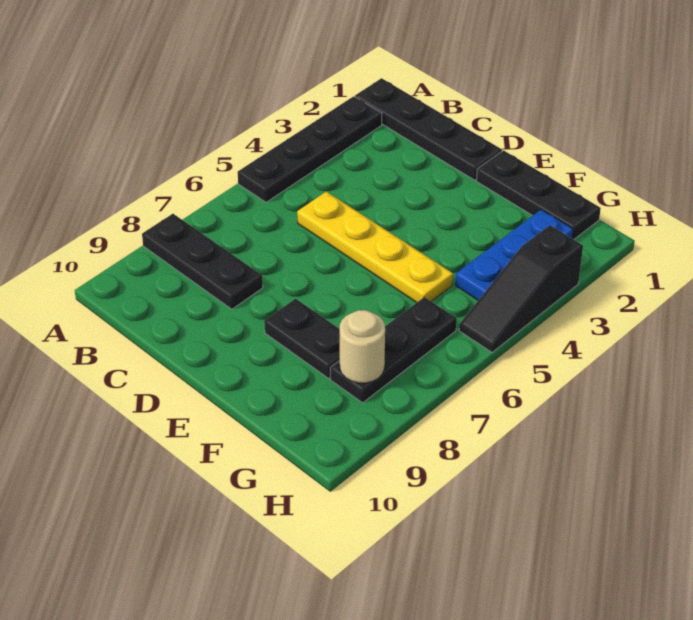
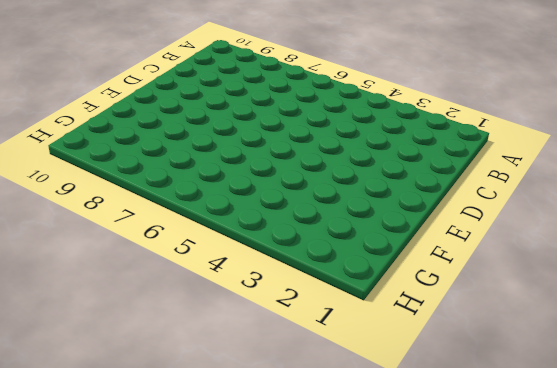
none -> black plate A1:D1 level 1
none -> black plate A2:A5 level 1

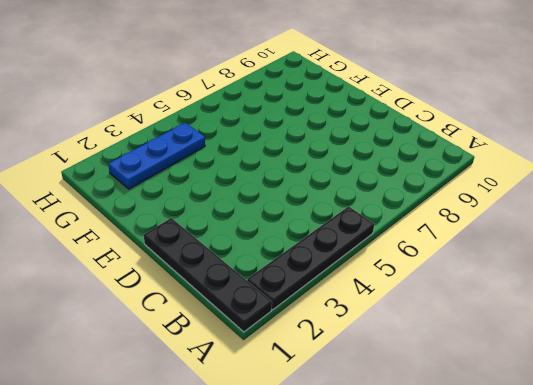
none -> black plate A8:C8 level 1
none -> yellow plate C5:F5 level 1

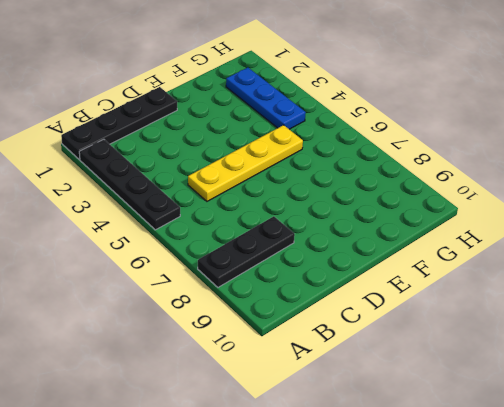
none -> black plate E1:G1 level 1
none -> black plate E8:F8 level 1

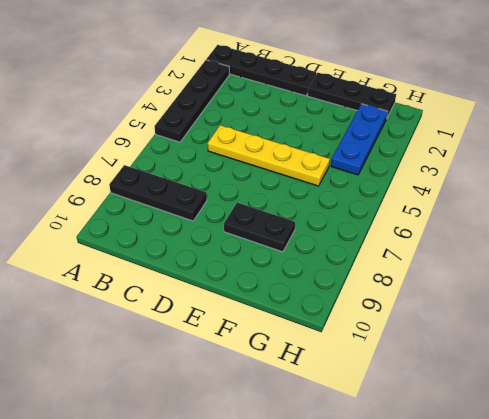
none -> black plate G6:G8 level 1
none -> black slope H3:H5 level 1 top 3

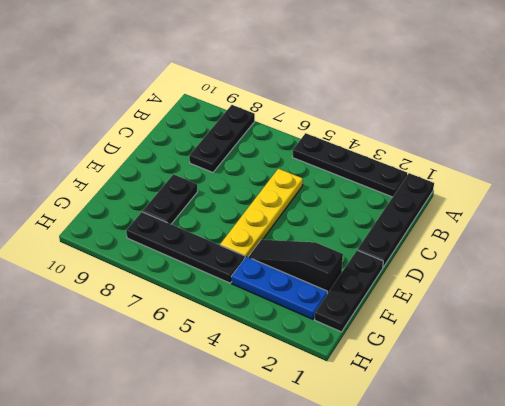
black slope F2:F4 level 1 top 2 -> black slope H3:H5 level 1 top 3
black plate G5:G8 level 1 -> black plate G6:G8 level 1
none -> tan round brick G8 level 2

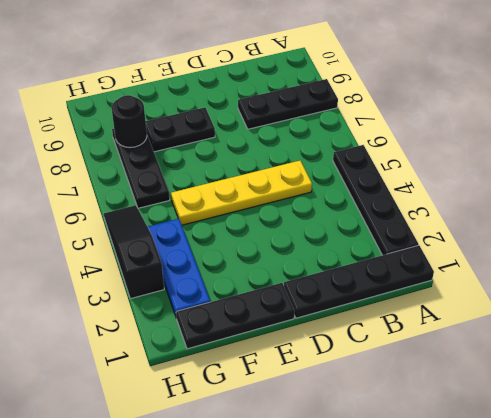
black round brick G8 level 2 -> tan round brick G8 level 2

